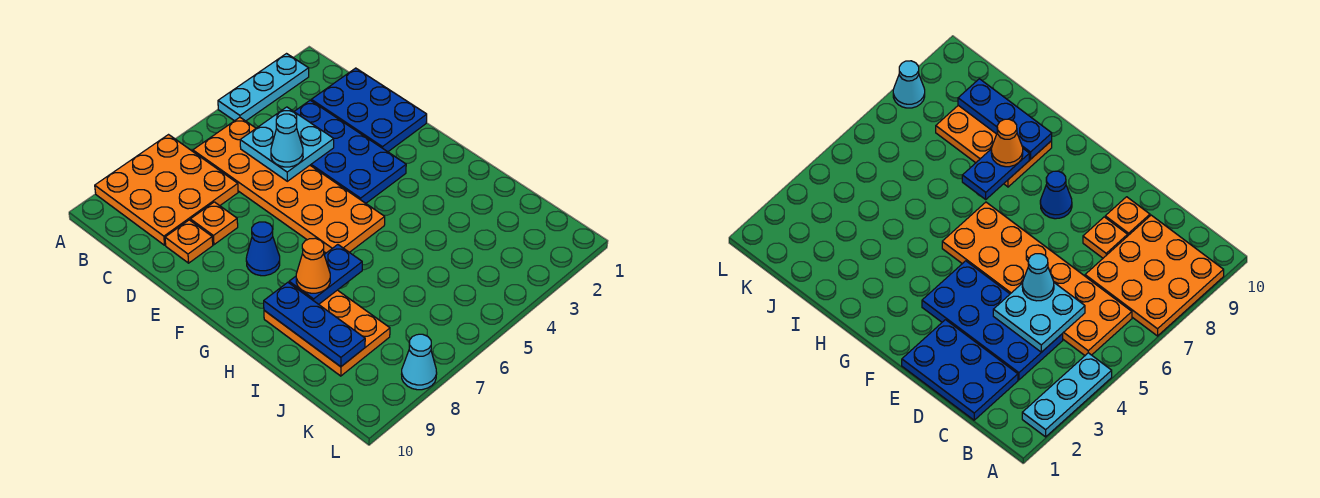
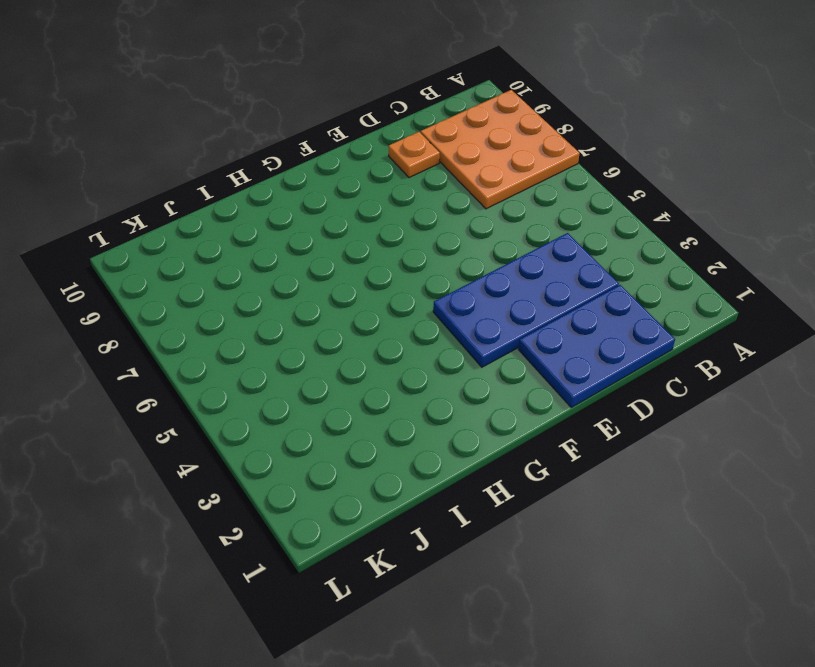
none -> cyan plate A2:A4 level 1
none -> orange plate B5:G6 level 1
none -> orange plate D8 level 1

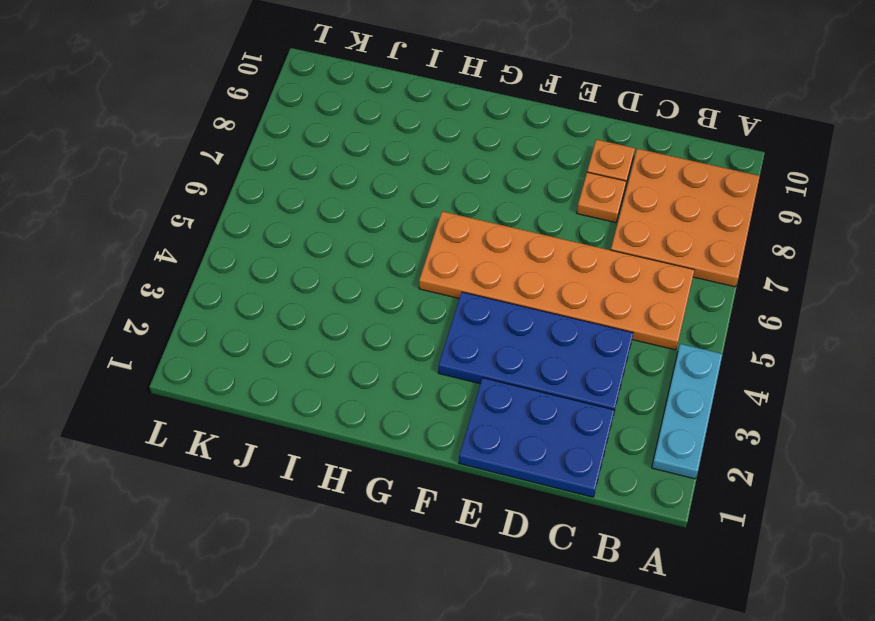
none -> blue cone F8 level 1
none -> orange plate H8:J9 level 1
none -> cyan cone L8 level 1

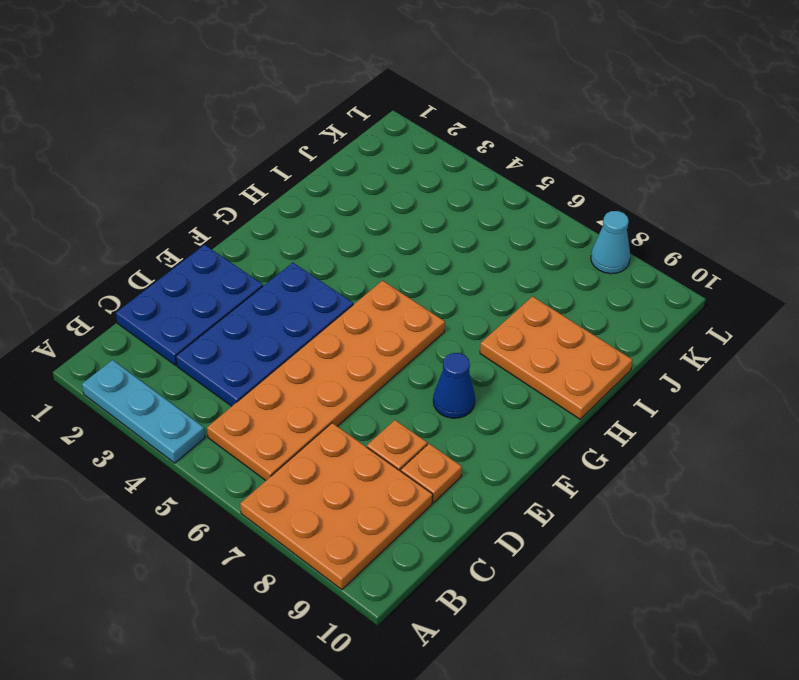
orange plate H8:I10 level 1 -> orange plate H8:J9 level 1
none -> cyan plate C4:D5 level 2
none -> blue plate H7:H8 level 2
none -> blue plate H9:J9 level 2

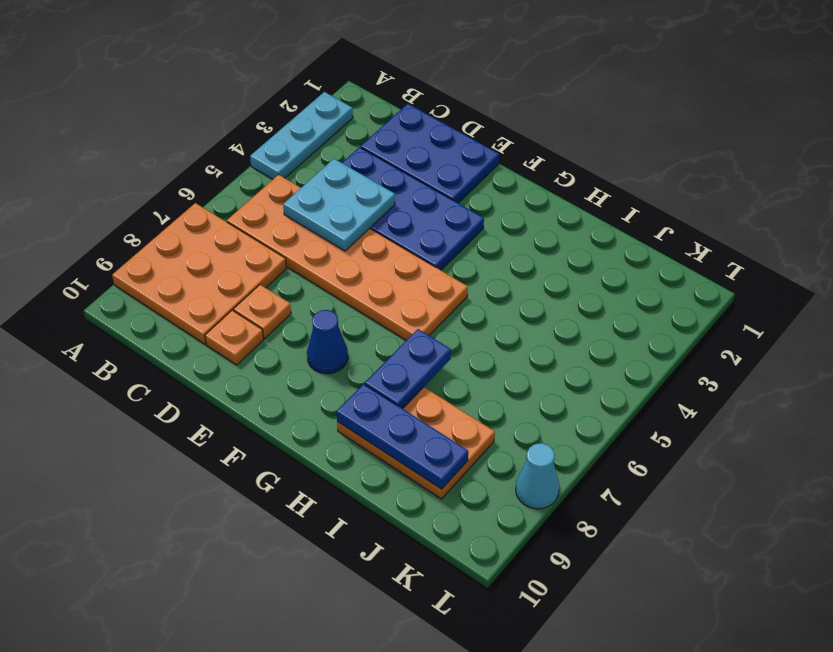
none -> cyan cone D5 level 3
none -> orange cone H8 level 3

